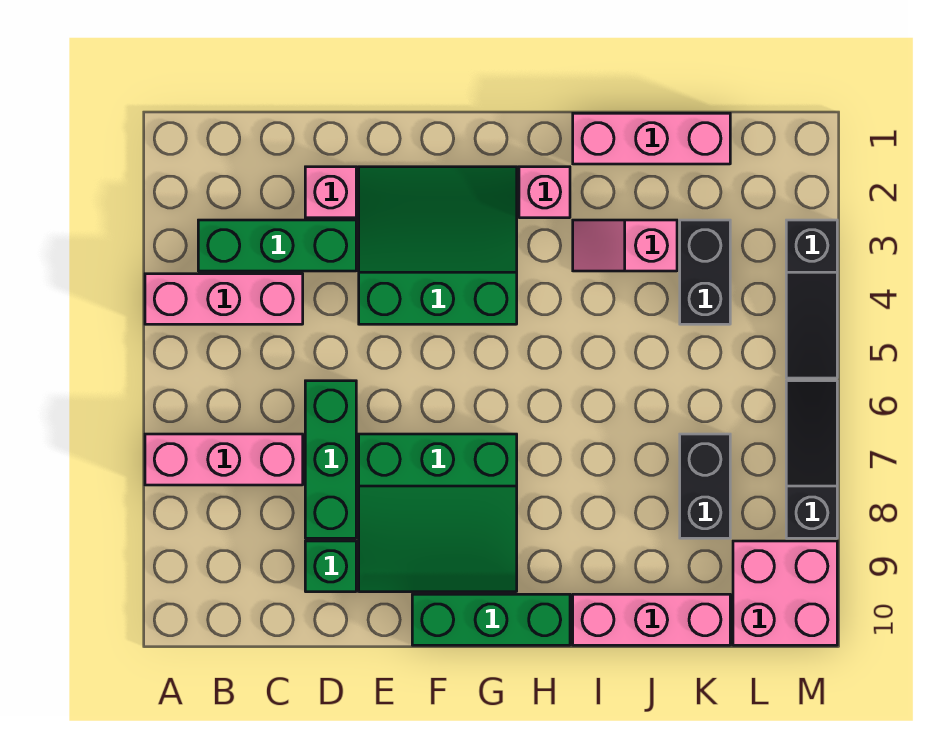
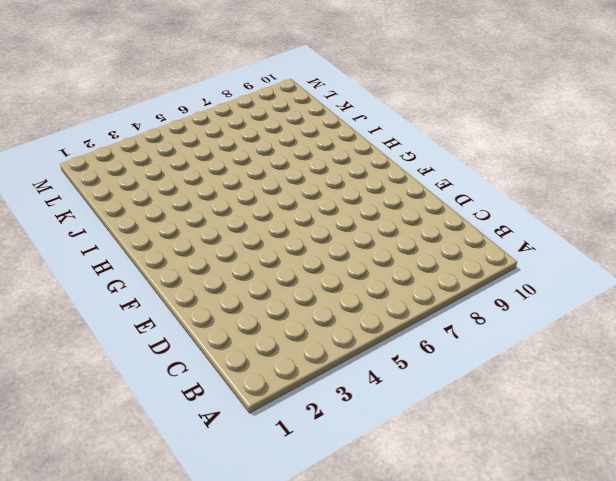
none -> pink brick A4:C4 level 1
none -> pink brick A7:C7 level 1
none -> green brick B3:D3 level 1

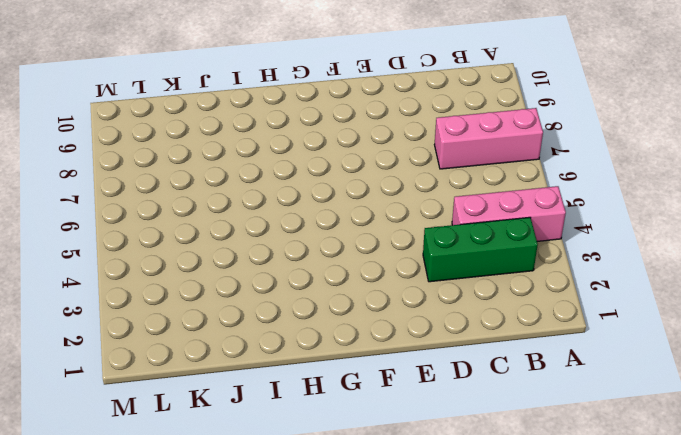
none -> pink brick D2 level 1
none -> green brick D6:D8 level 1
none -> green brick D9 level 1

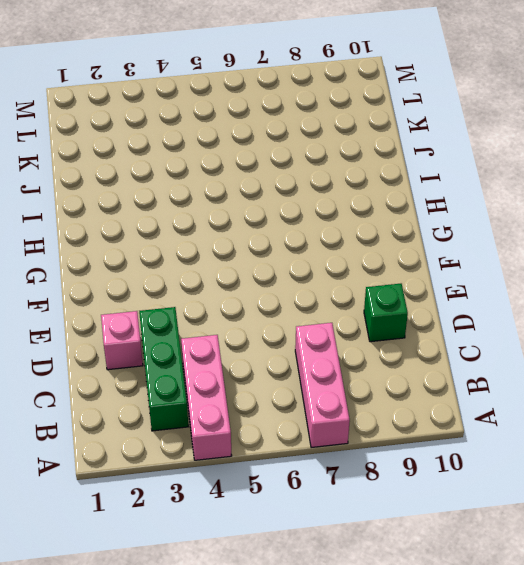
none -> green brick D6:D8 level 1
none -> green slope E2:G4 level 1 top 4
none -> green slope E7:G9 level 1 top 7

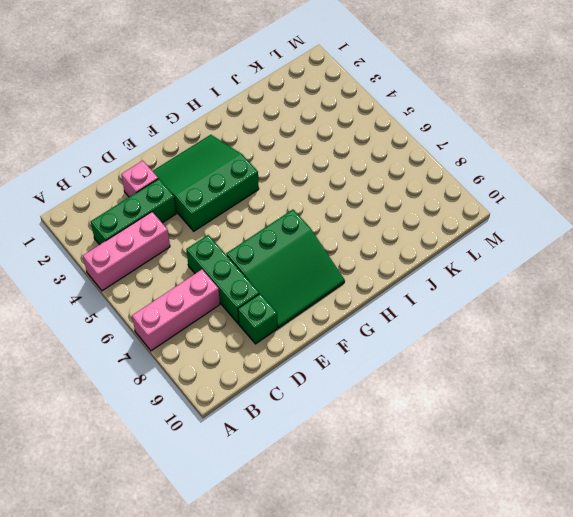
none -> green brick F10:H10 level 1
none -> pink brick H2 level 1
none -> pink brick I1:K1 level 1

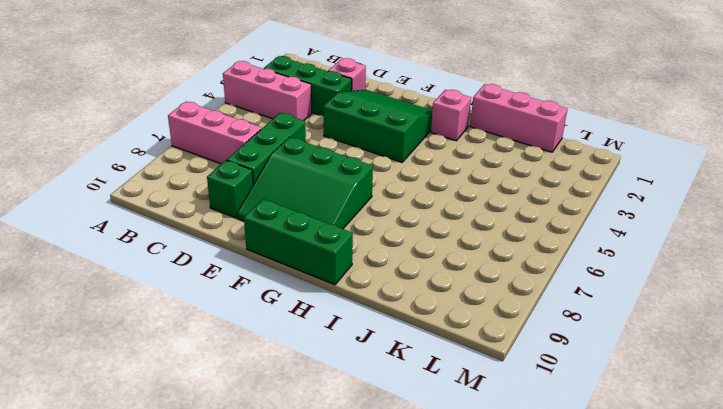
none -> pink slope I3:J3 level 1 top J
none -> pink brick I10:K10 level 1
none -> black brick K3:K4 level 1

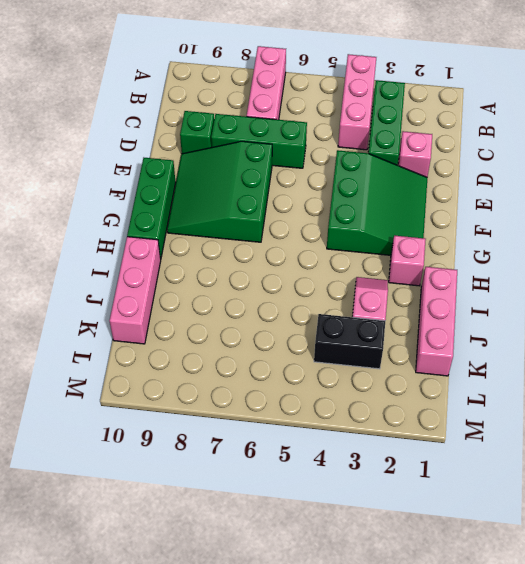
none -> black brick K7:K8 level 1
none -> pink brick L9:M10 level 1
none -> black slope M3:M5 level 1 top 3

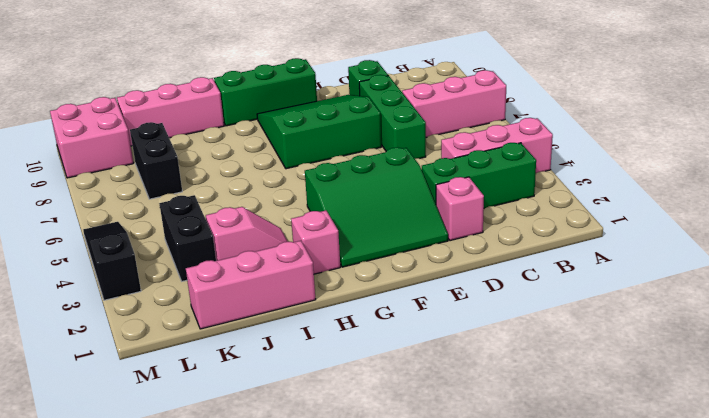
none -> black slope M6:M8 level 1 top 8

